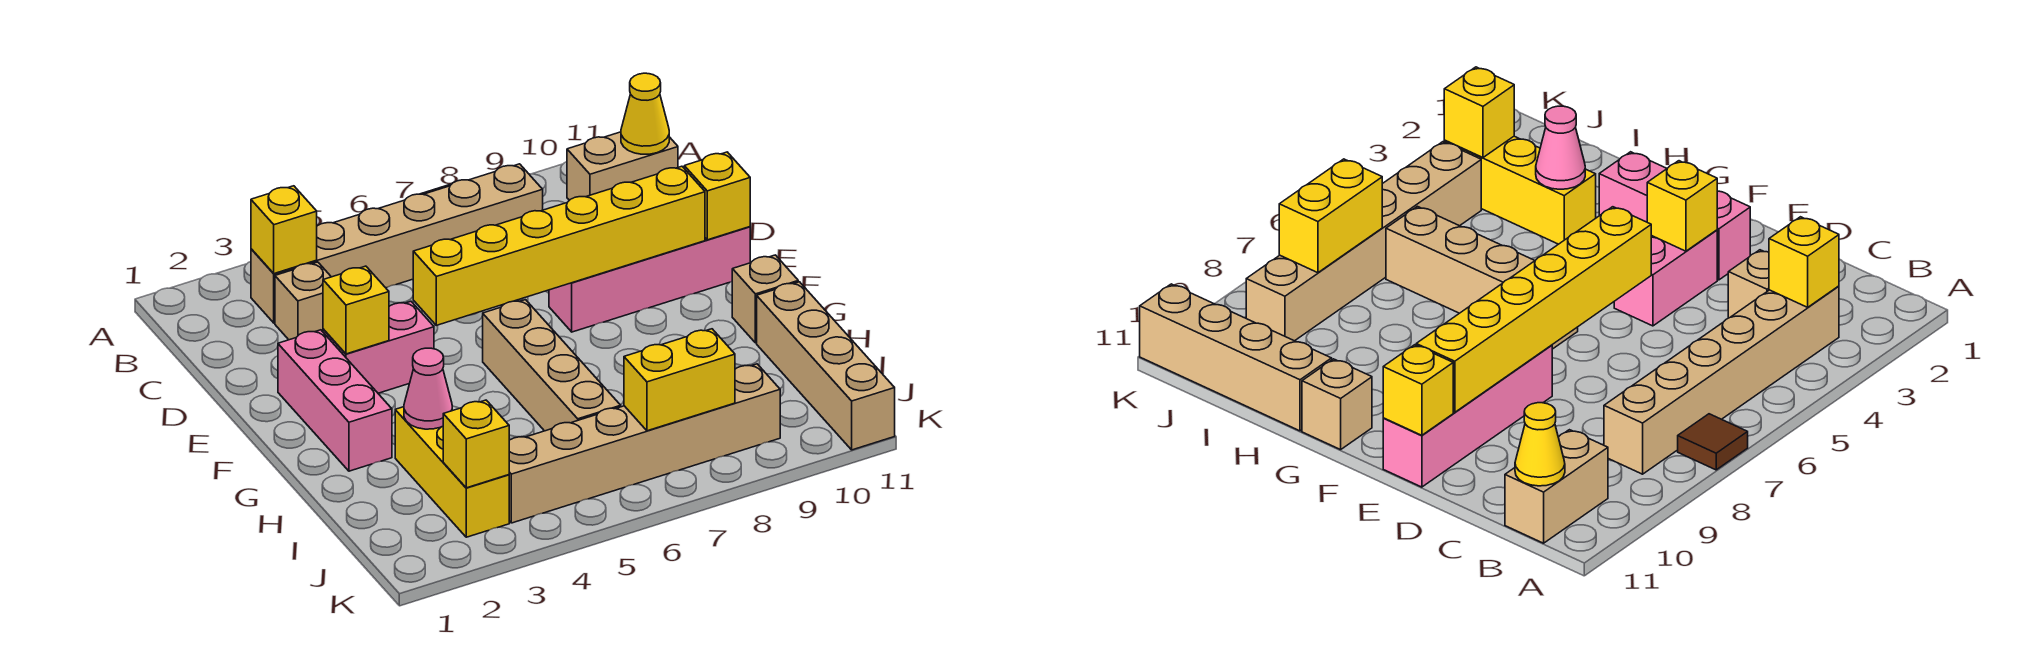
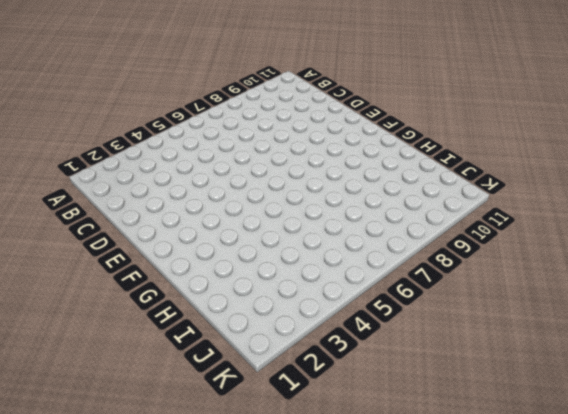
none -> brown tile A7 level 1
none -> tan brick B3:B8 level 1
none -> tan brick B10:B11 level 1

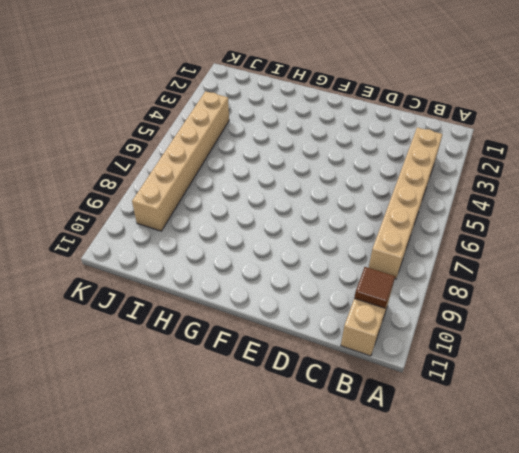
brown tile B10 level 2 -> brown tile A7 level 1
none -> tan brick C3 level 1
none -> pink brick E2:G2 level 1
none -> pink brick E3:E4 level 1

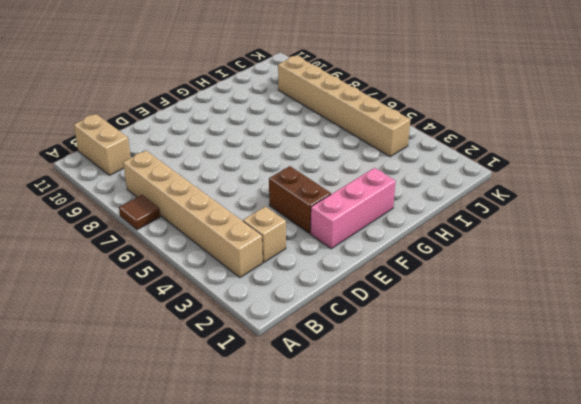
brown brick E3:E4 level 1 -> pink brick E3:E4 level 1
none -> pink brick E8:E11 level 1
none -> tan brick F6:I6 level 1
none -> tan brick G11 level 1

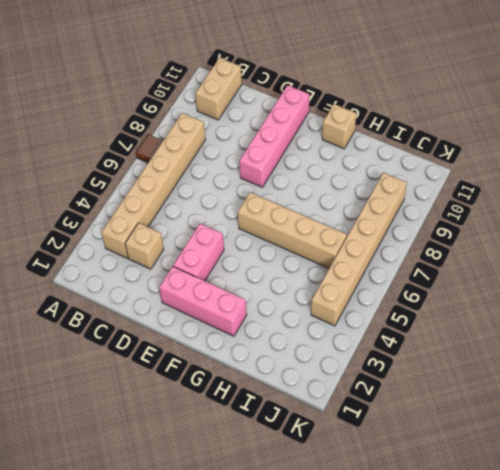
none -> yellow brick H3:J3 level 1
none -> tan brick H11:K11 level 1
none -> yellow brick B3 level 2

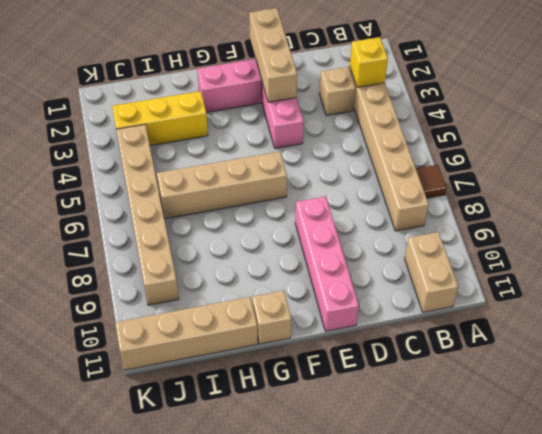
tan brick E1:E3 level 2 -> yellow brick E3 level 2
none -> yellow cone B11 level 2
none -> yellow brick E5:E10 level 2
none -> yellow brick E11 level 2

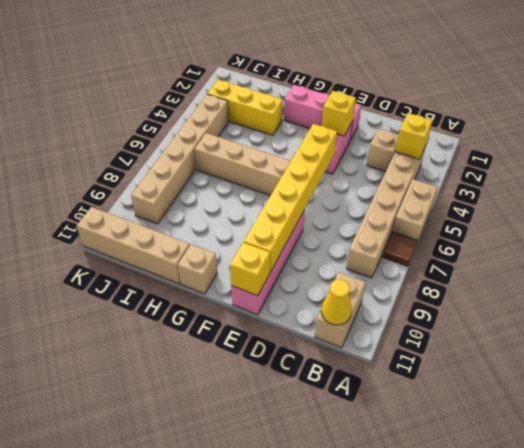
tan brick A5:A6 level 1 -> none
none -> pink cone H3 level 2
none -> yellow brick J3 level 2
none -> yellow brick J7:J8 level 2

